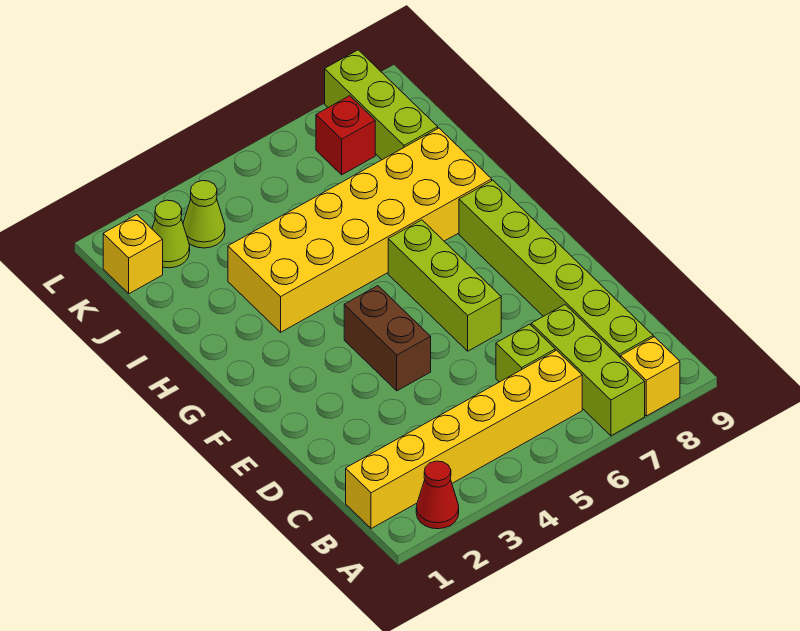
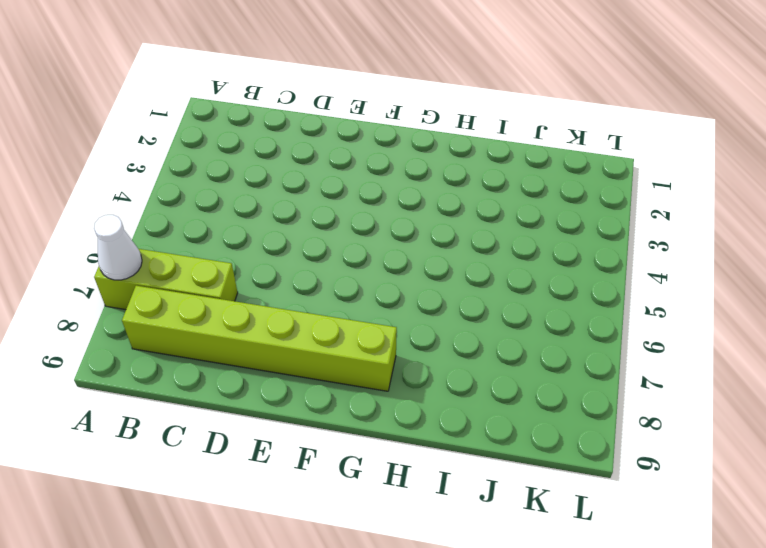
white cone A7 level 2 -> none
none -> red cone A2 level 1
none -> yellow brick A8 level 1
none -> yellow brick B1:B6 level 1

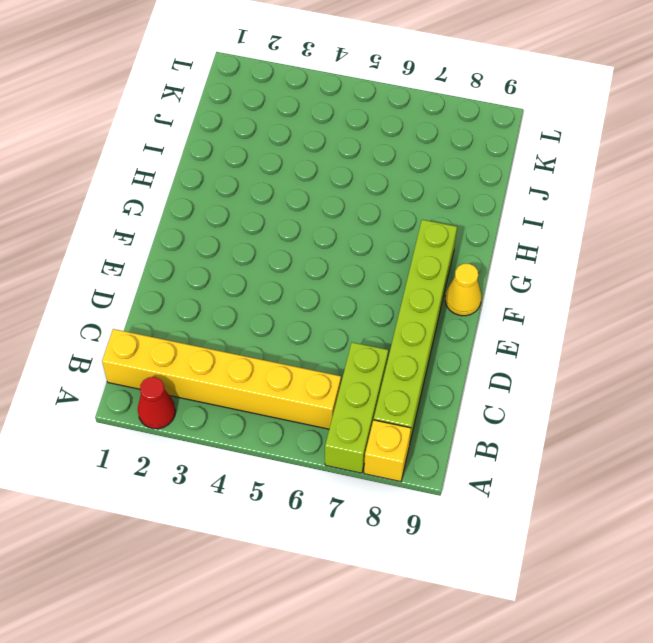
yellow cone F9 level 1 -> none
none -> lime brick C6 level 1
none -> brown brick E4:F4 level 1
none -> lime brick E6:G6 level 1

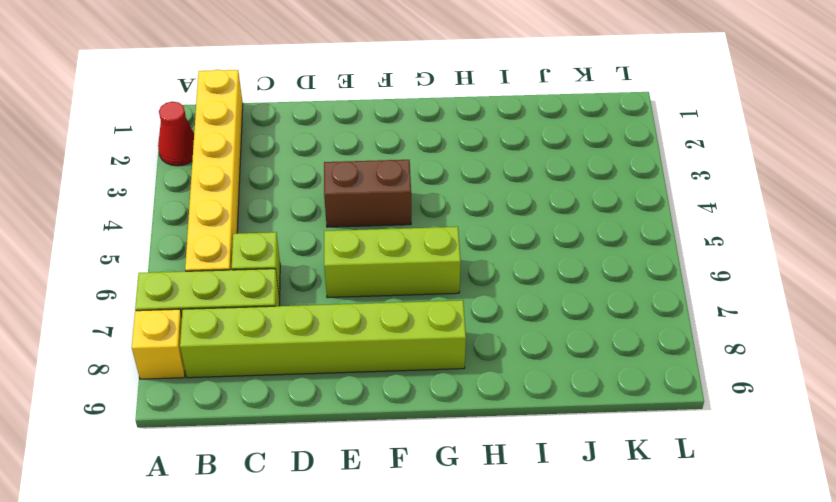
none -> yellow brick H3:I8 level 1
none -> lime brick J8:L8 level 1
none -> yellow brick K1 level 1

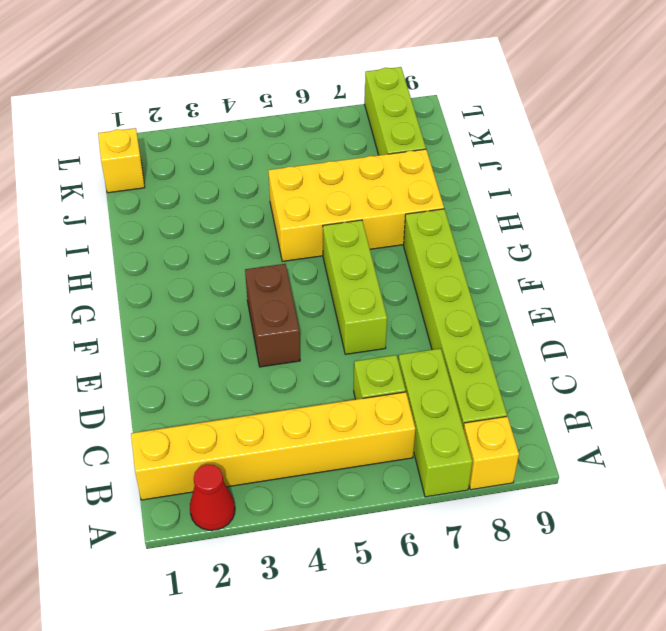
yellow brick H5:I8 level 1 -> yellow brick H3:I8 level 1
none -> lime cone K2 level 1
none -> lime cone K3 level 1
none -> red brick K7 level 1

